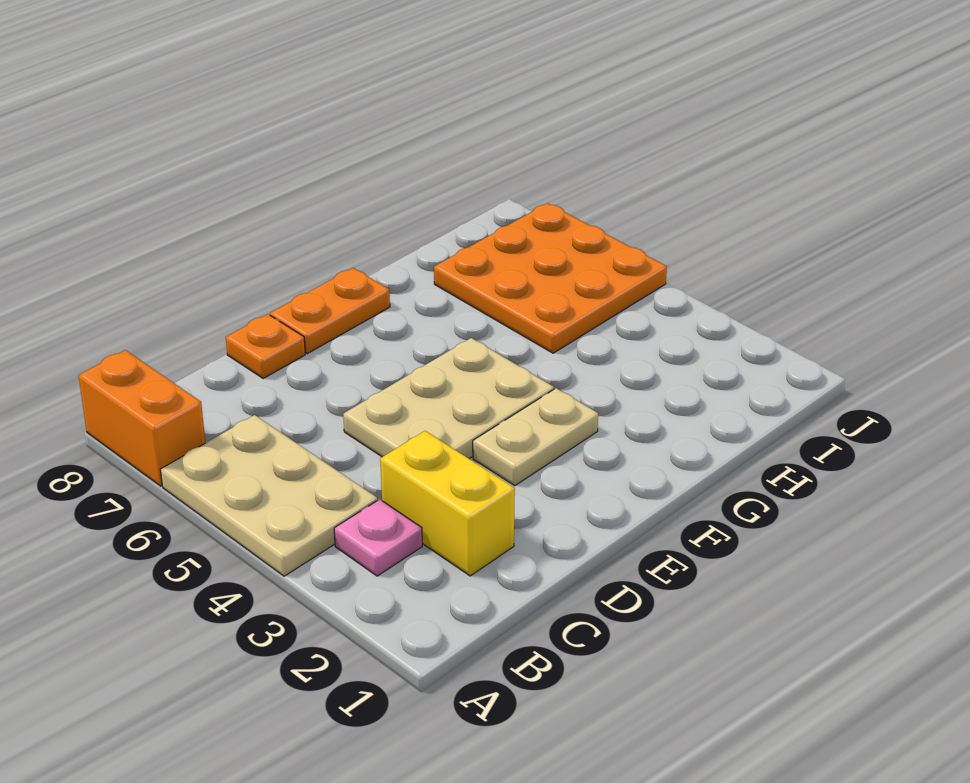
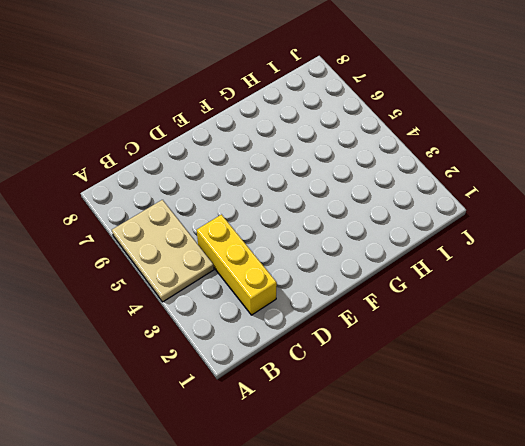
yellow brick C2:C4 level 1 -> yellow brick C2:C3 level 1
none -> orange brick A7:A8 level 1
none -> pink plate B3 level 1

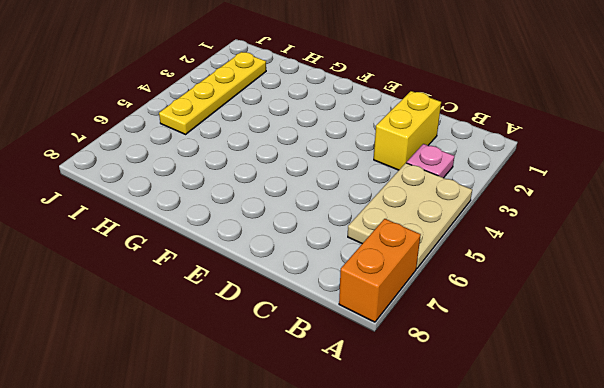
yellow plate I2:I5 level 1 -> orange plate H5:J7 level 1
none -> tan plate D4:F5 level 1
none -> orange plate D8 level 1

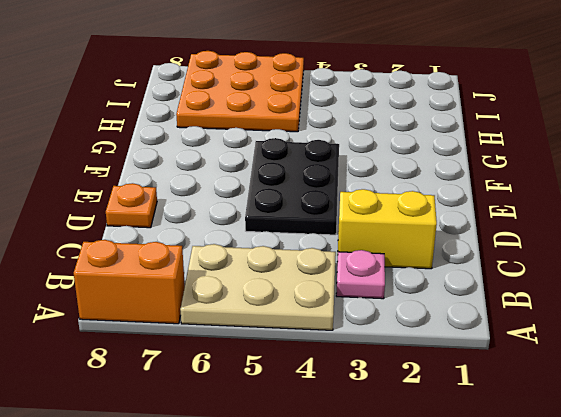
black plate D4:F5 level 1 -> tan plate D4:F5 level 1
none -> tan plate E3:F3 level 1
none -> orange plate E8:F8 level 1

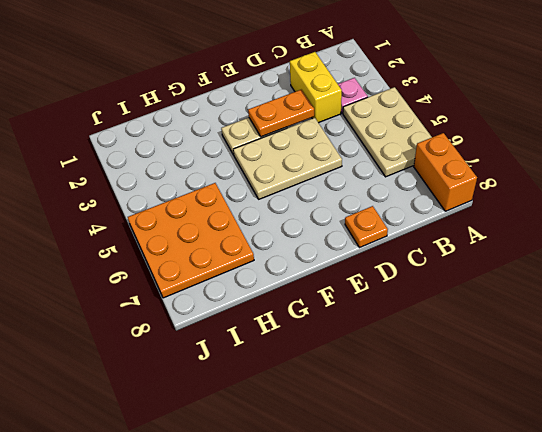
orange plate D3:E3 level 2 -> orange plate E8:F8 level 1

